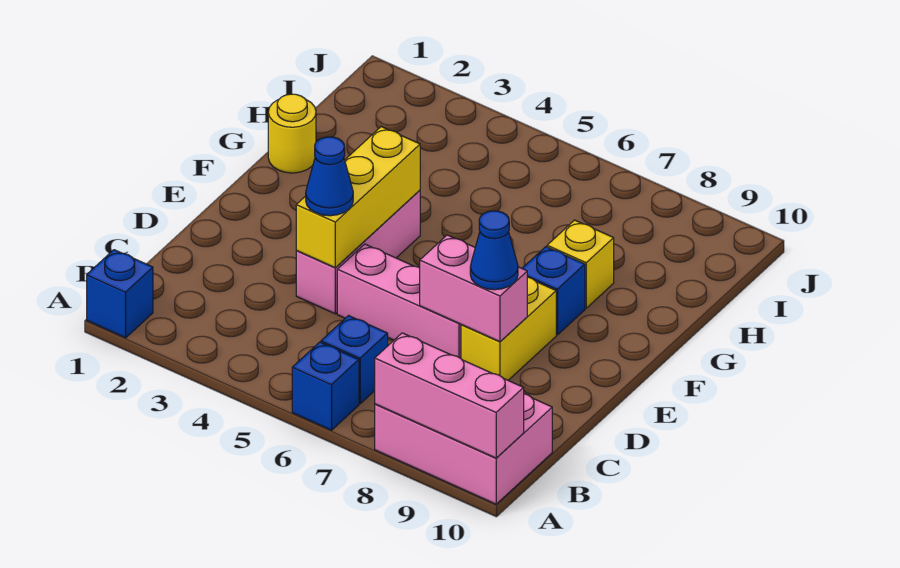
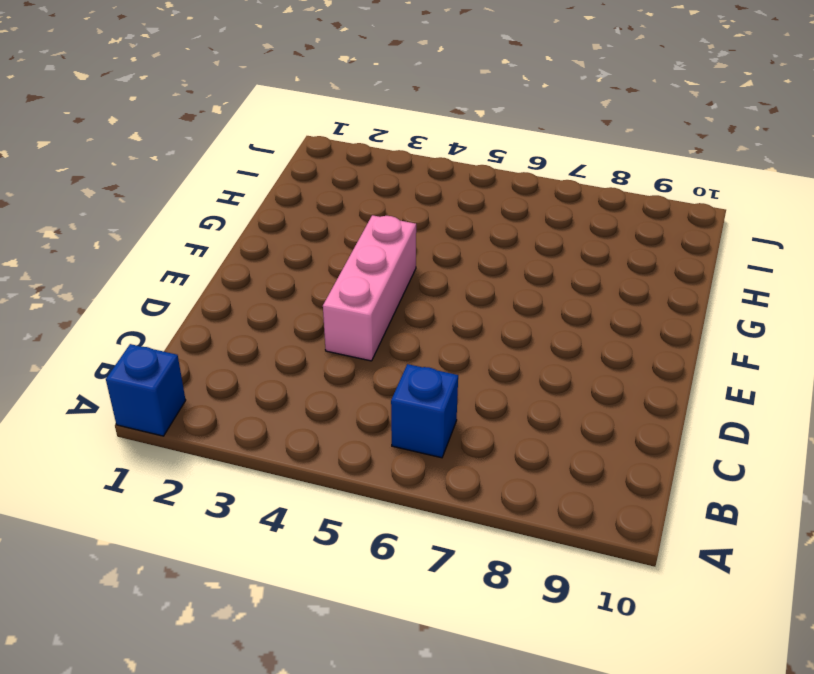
none -> blue brick A6 level 1
none -> pink brick A8:B10 level 1
none -> pink brick D5:D7 level 1

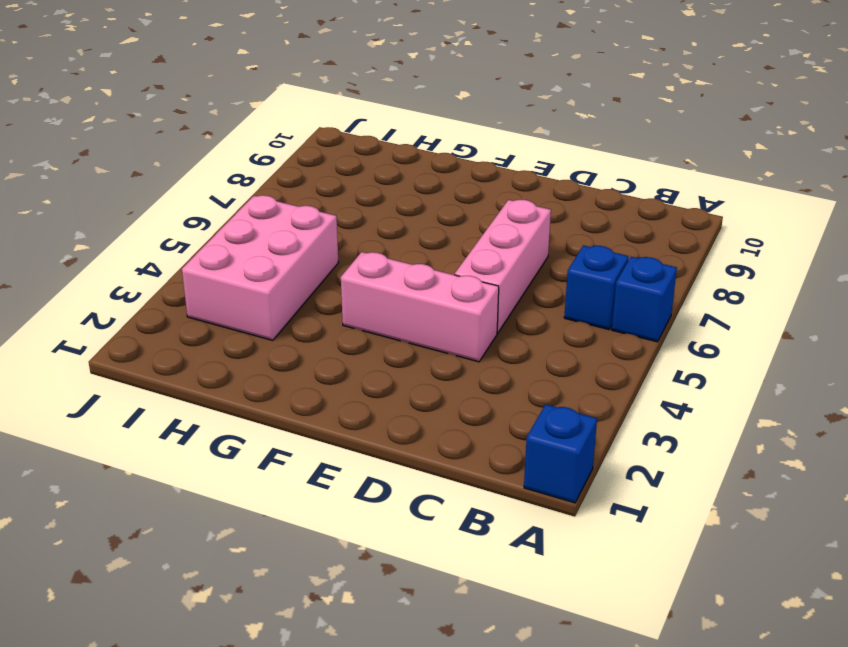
pink brick H3:I5 level 1 -> pink brick A8:B10 level 1
none -> yellow brick D8:E8 level 1
none -> blue brick F8 level 1
none -> yellow round brick G1 level 1

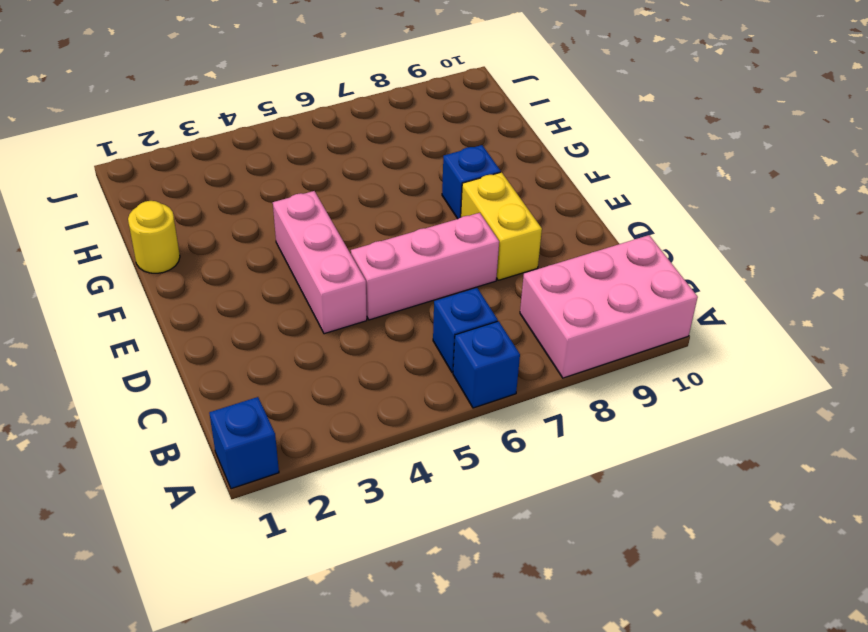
none -> yellow brick G8 level 1
none -> pink brick A8:A10 level 2
none -> yellow brick D4:F4 level 2

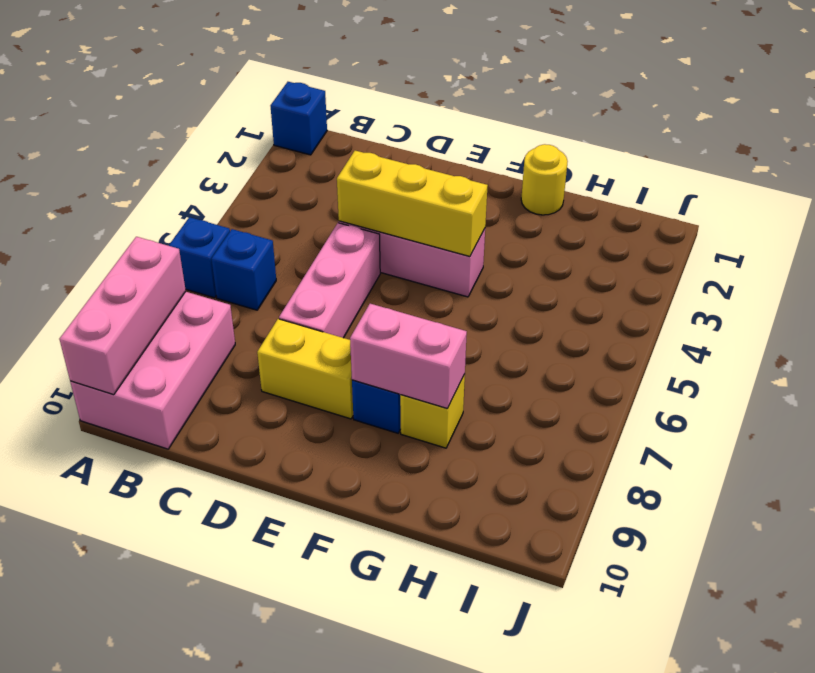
pink brick F8:G8 level 2 -> pink brick D7:D8 level 2
none -> blue cone D4 level 3
none -> blue cone D8 level 3

